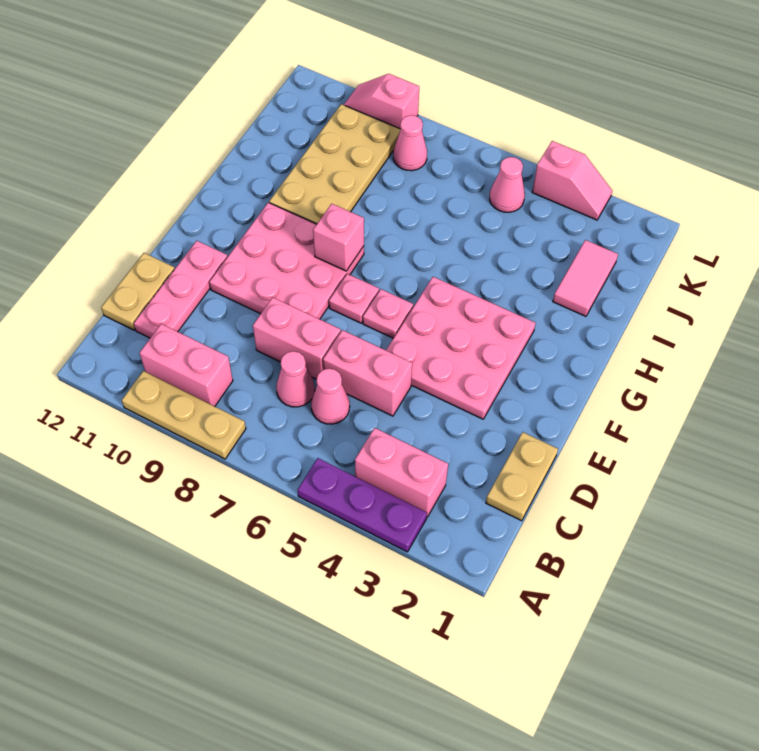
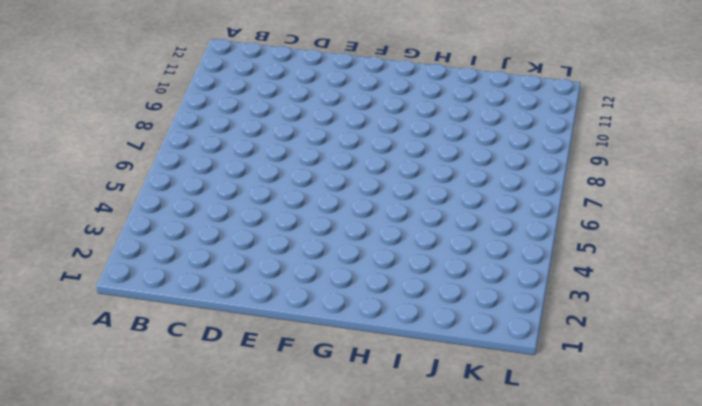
none -> purple plate A3:A5 level 1
none -> tan plate A8:A10 level 1
none -> pink brick B3:B4 level 1

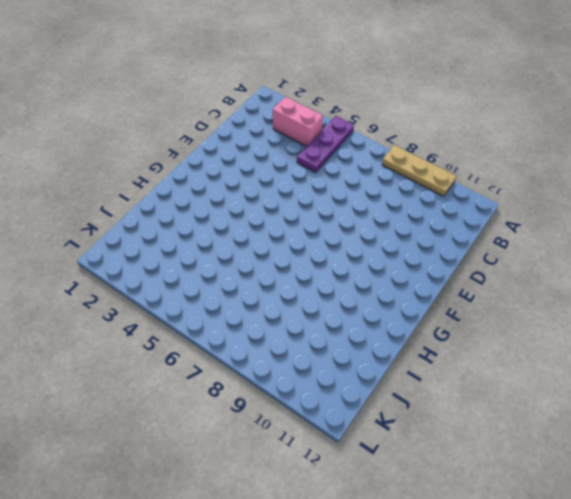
purple plate A5:C5 level 1 -> purple plate A3:A5 level 1
none -> pink brick B9:B10 level 1
none -> tan plate C1:D1 level 1
none -> pink cone C6 level 1

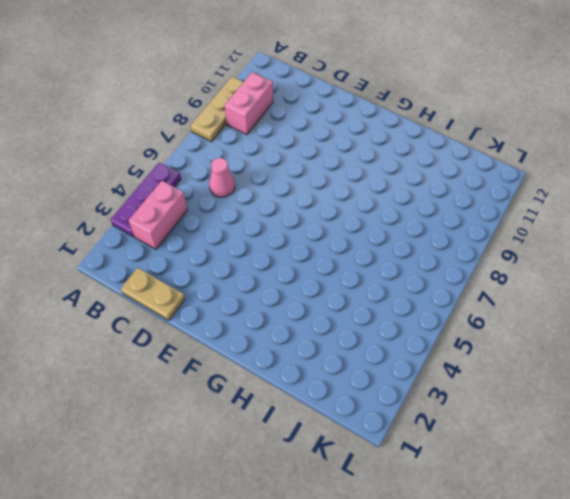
none -> pink cone C7 level 1
none -> pink plate C11:E11 level 1
none -> tan plate C12:D12 level 1

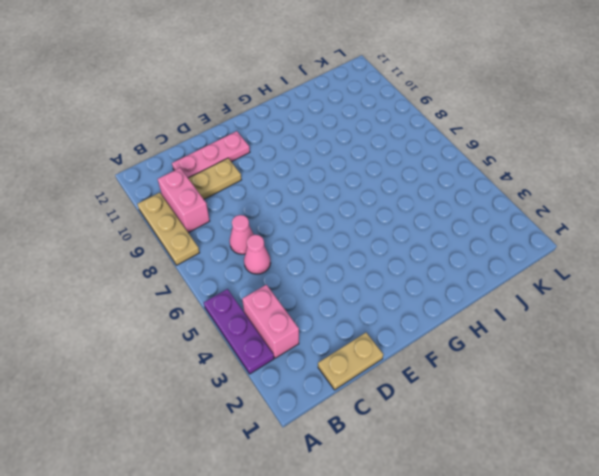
tan plate C10:D10 level 1 -> tan plate C12:D12 level 1
none -> pink brick D5:D6 level 1
none -> pink brick D7:D8 level 1
none -> pink plate E3:G5 level 1

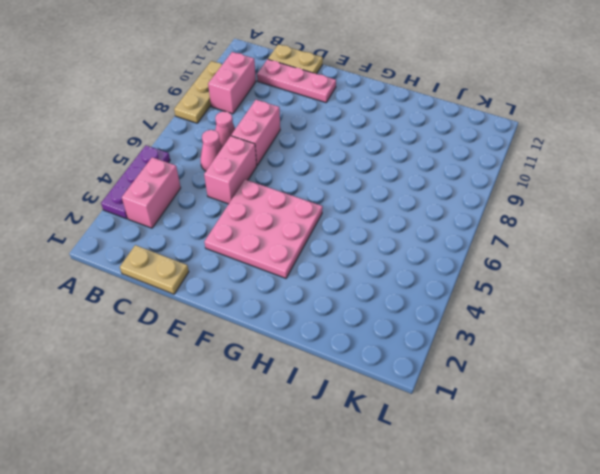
none -> pink plate E8:G10 level 1
none -> pink plate F6 level 1
none -> pink plate F7 level 1

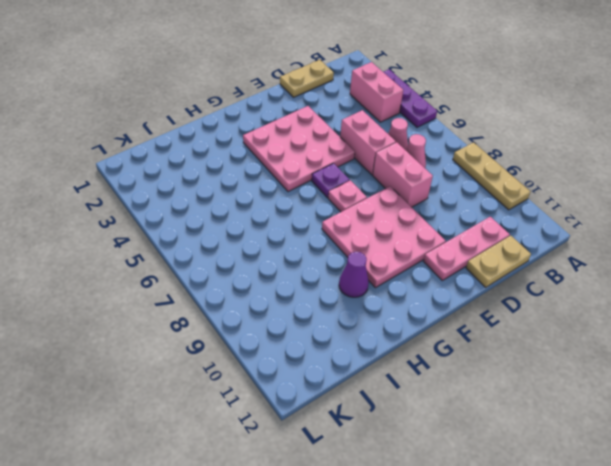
purple plate F6 level 1 -> pink plate F6 level 1
purple cone H10 level 1 -> tan plate H9:K10 level 1
none -> pink brick B9:B10 level 1
none -> pink tile I2:J2 level 1
none -> pink cone K5 level 1

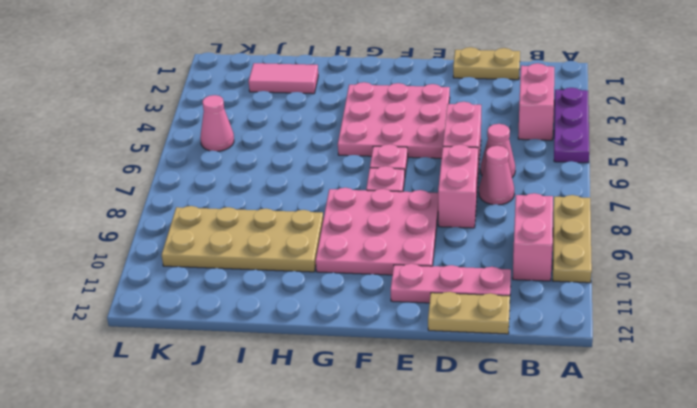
none -> pink cone K8 level 1
none -> pink slope L3:L4 level 1 top 4
none -> pink slope L9:L10 level 1 top 9

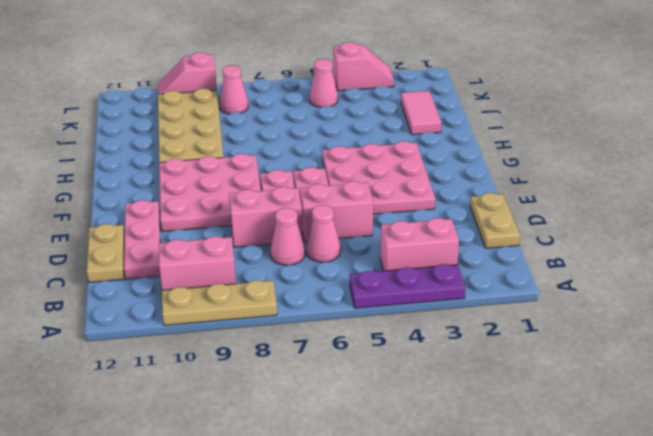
none -> pink brick G8 level 2

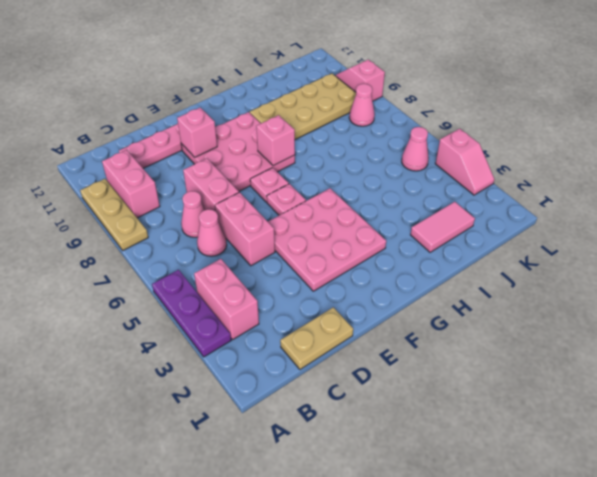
pink brick E10 level 2 -> none
none -> tan plate C12:D12 level 1

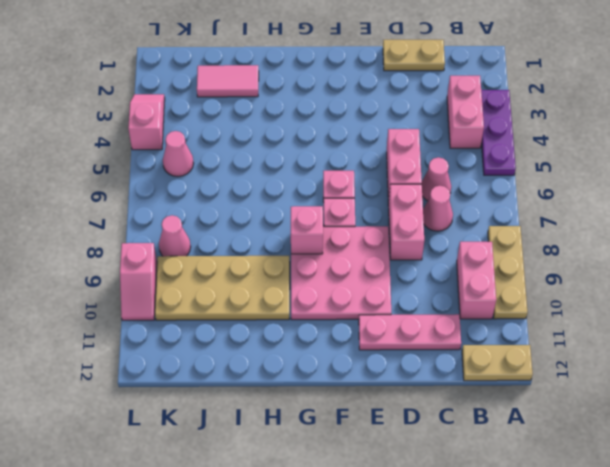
tan plate A12:B12 level 1 -> tan plate C12:D12 level 1
none -> pink plate E3:G5 level 1

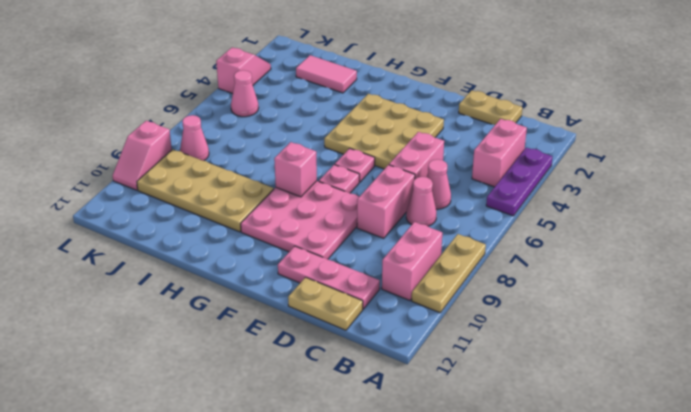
tan plate E3:G5 level 1 -> pink plate E3:G5 level 1

